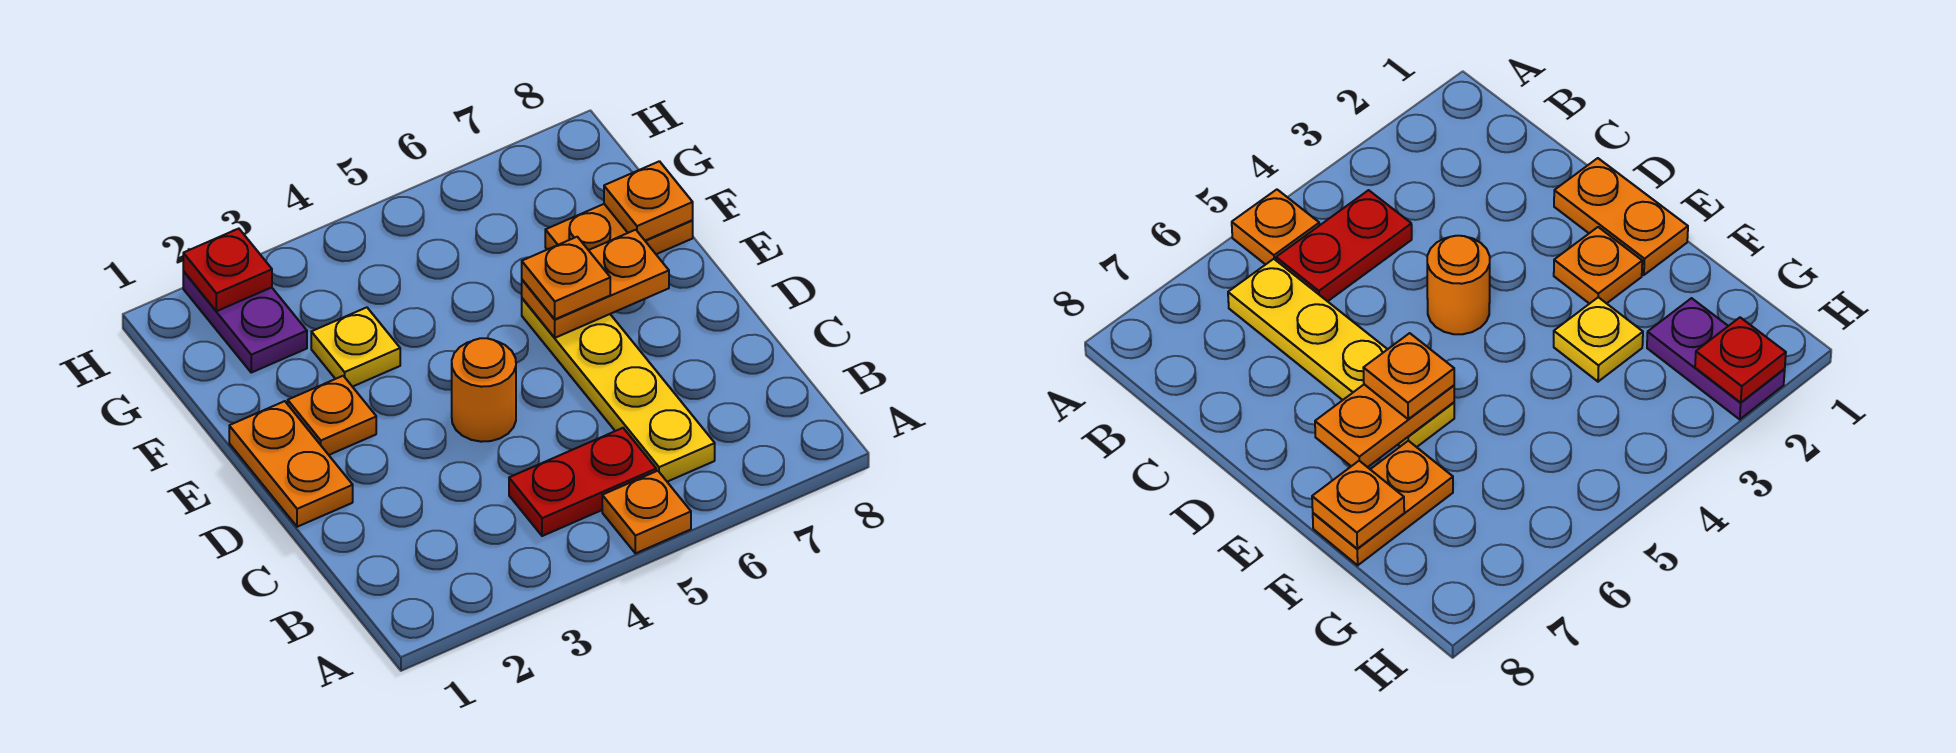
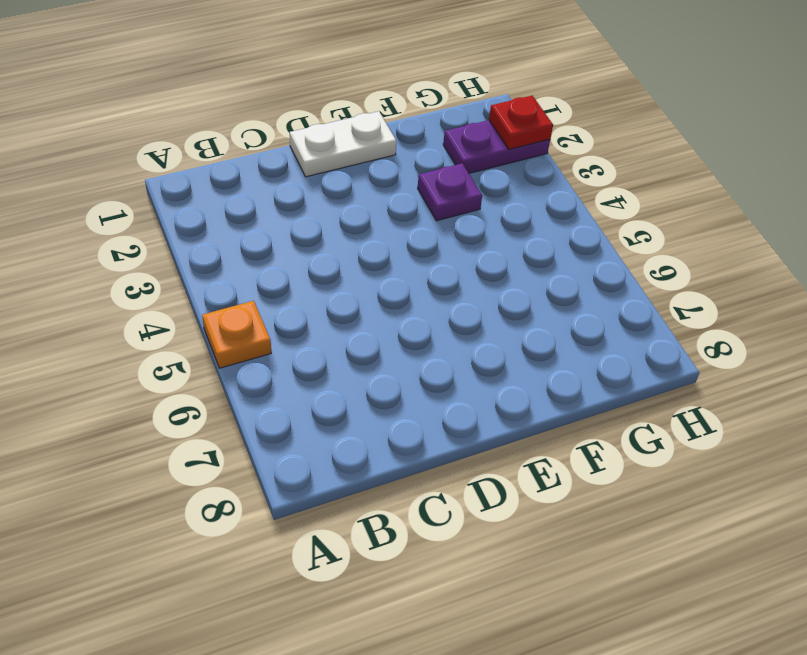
white plate D1:E1 level 1 -> orange plate D1:E1 level 1
purple plate F3 level 1 -> yellow plate F3 level 1
none -> red plate B4:B5 level 1
none -> yellow plate B6:E6 level 1
none -> orange round brick D4 level 1

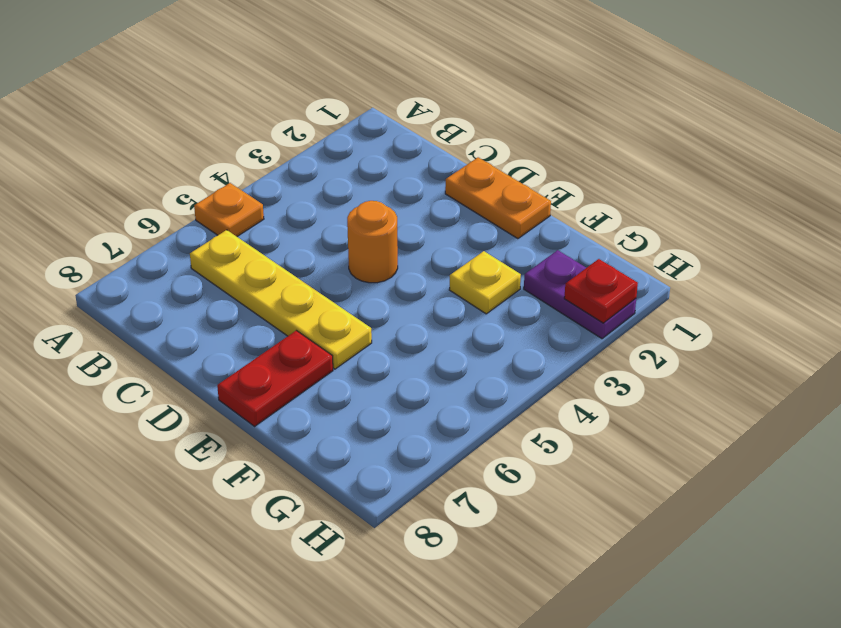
red plate E7:E8 level 1 -> red plate B4:B5 level 1
none -> orange plate E2 level 1
none -> orange plate F7:F8 level 1
none -> orange plate E6:E7 level 2

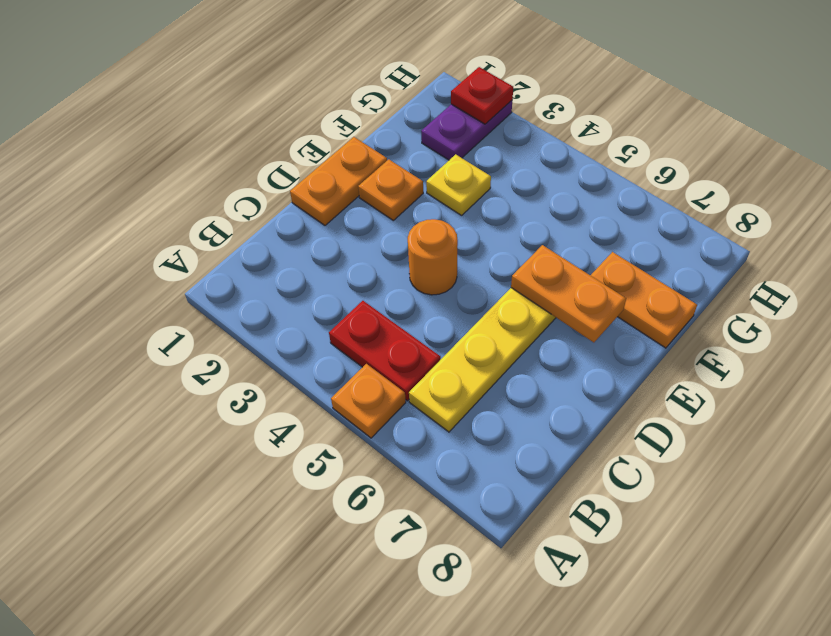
none -> orange plate F8 level 2
none -> orange plate E6 level 3

